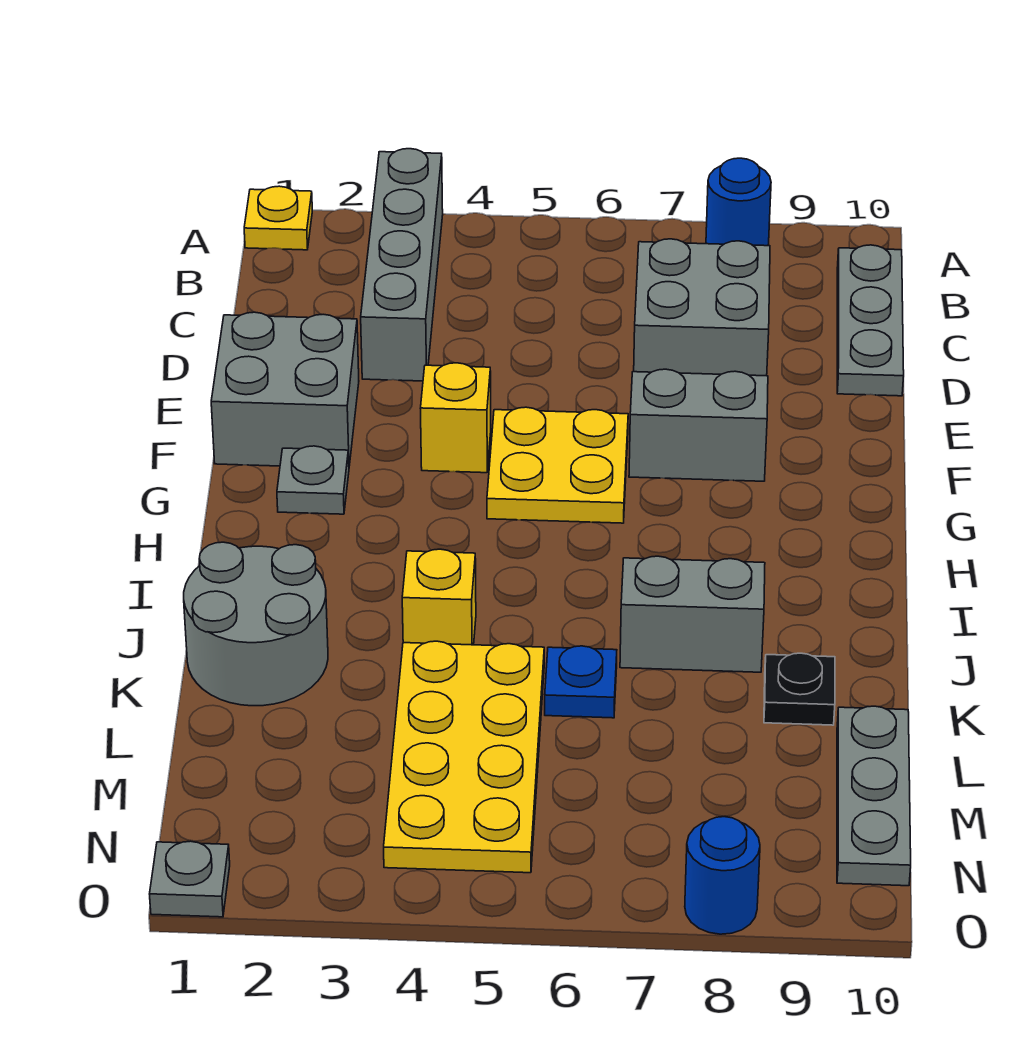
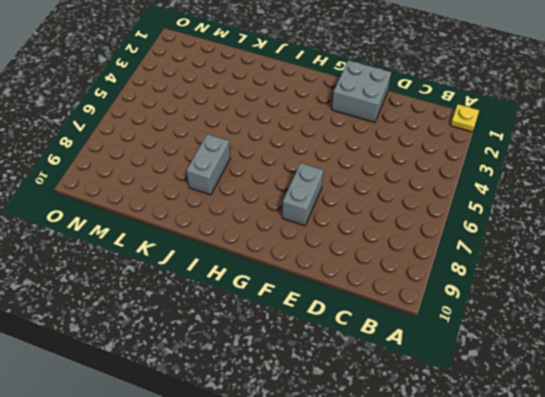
none -> grey brick A3:D3 level 1
none -> blue round brick A8 level 1
none -> grey plate B10:D10 level 1

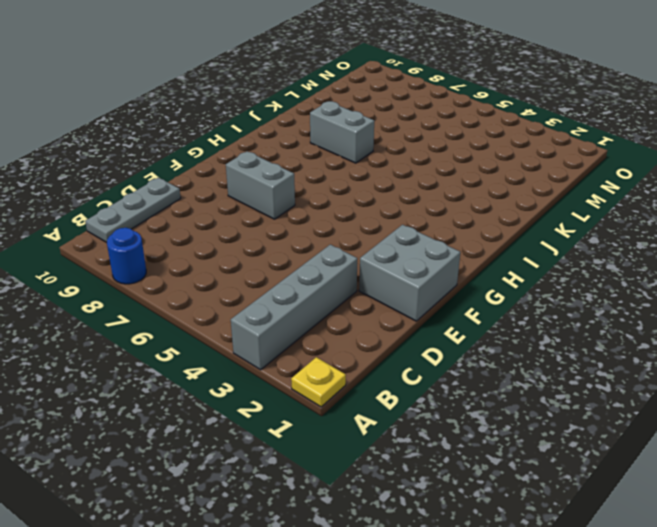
none -> grey brick C7:D8 level 1
none -> yellow brick F4 level 1
none -> yellow plate F5:G6 level 1

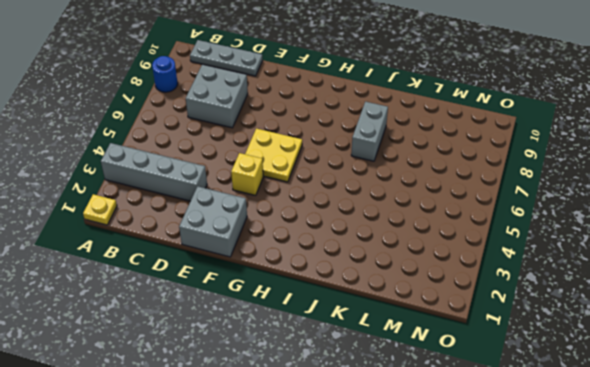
none -> grey brick F7:F8 level 1
none -> grey plate G2 level 1
none -> grey round brick J1:K2 level 1

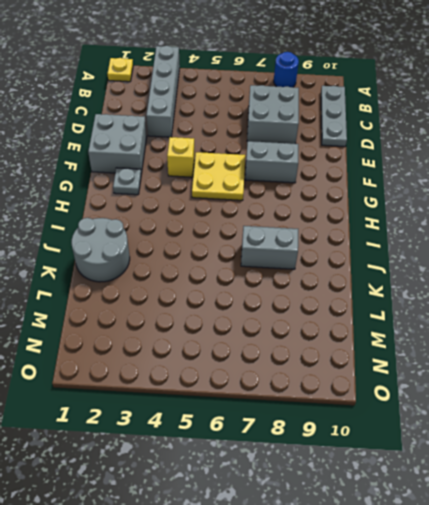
none -> yellow brick J4 level 1
none -> yellow plate K4:N5 level 1
none -> blue plate K6 level 1

